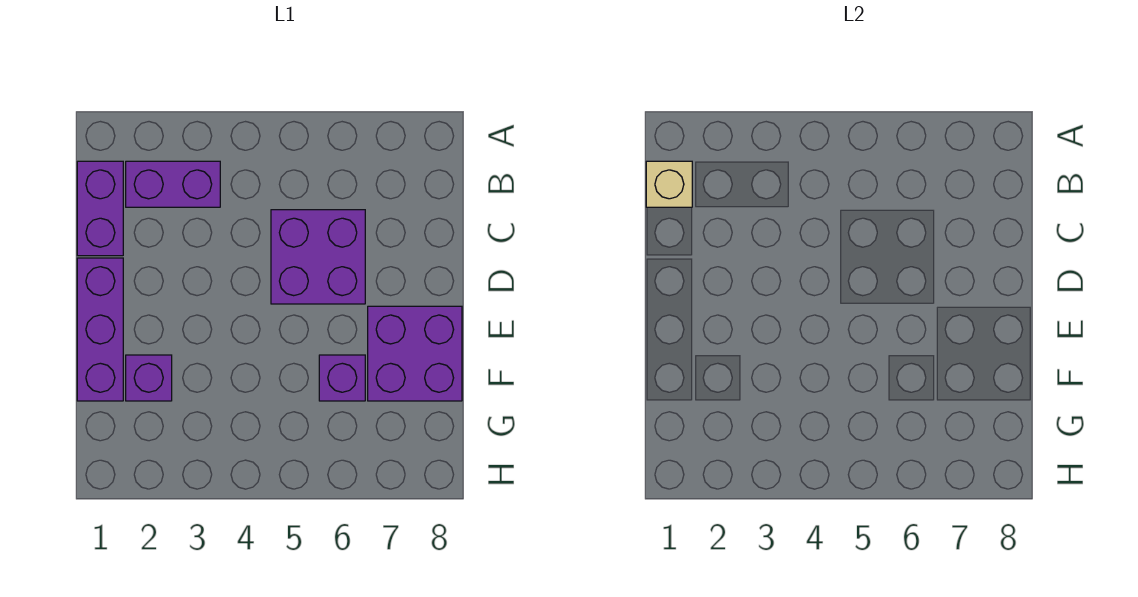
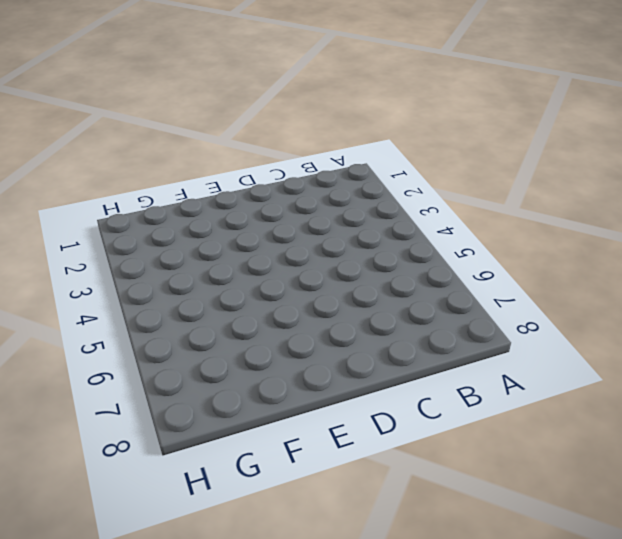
none -> purple brick B1:C1 level 1
none -> purple brick B2:B3 level 1

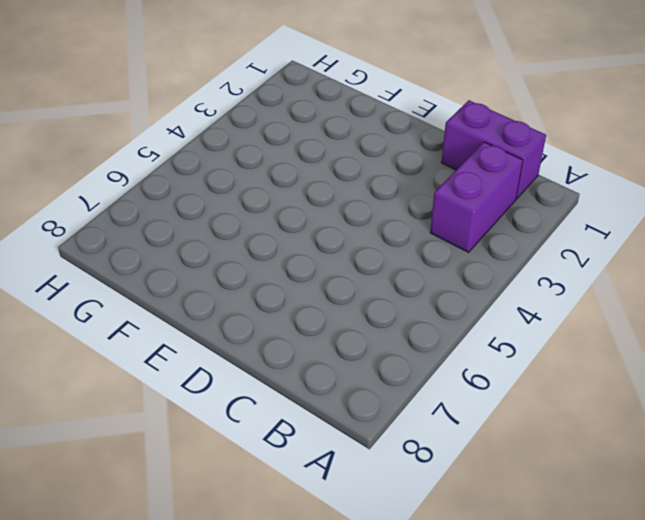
none -> purple brick C5:D6 level 1
none -> purple brick D1:F1 level 1

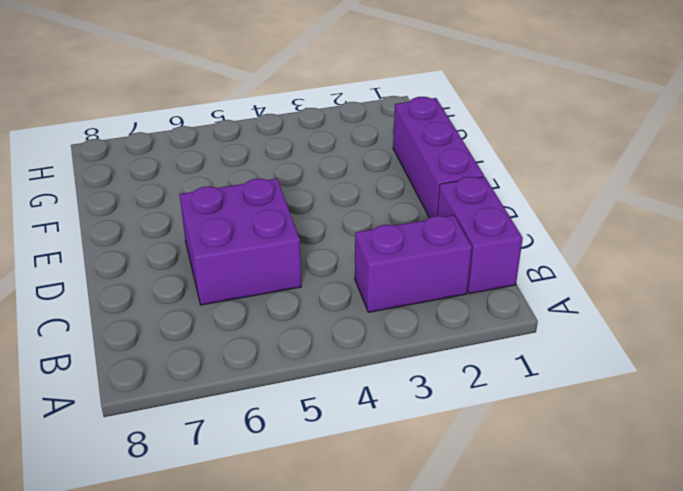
none -> purple brick E7:F8 level 1
none -> purple brick F2 level 1

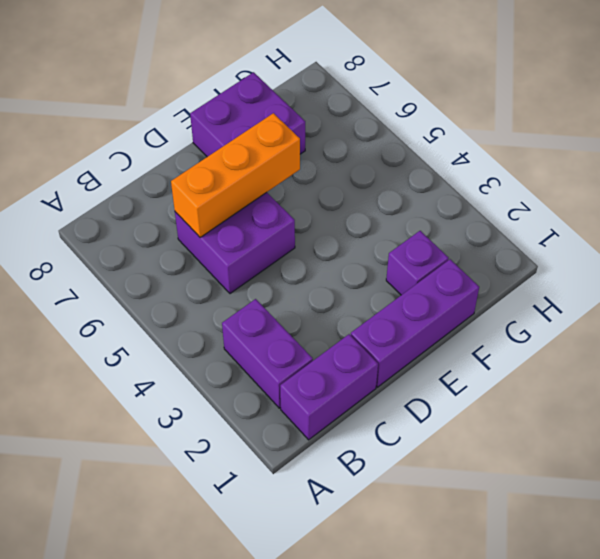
orange brick C6:E6 level 2 -> none
none -> purple brick F6 level 1
none -> tan brick B1 level 2

